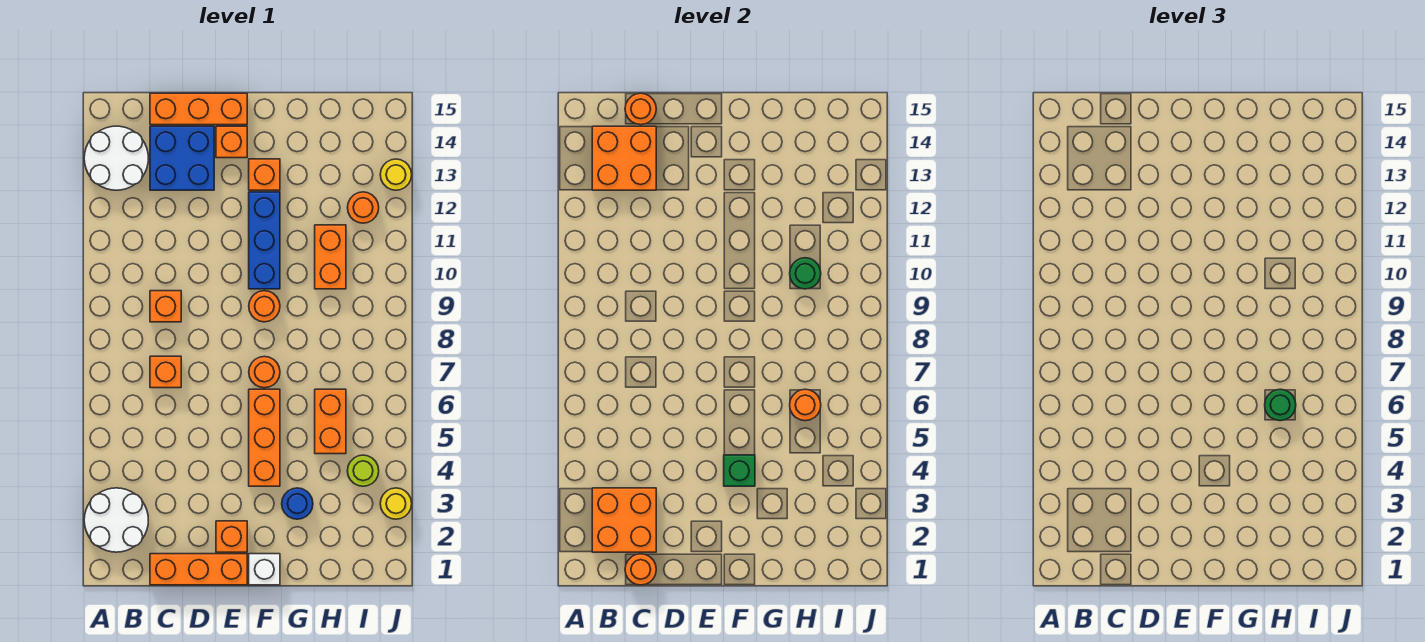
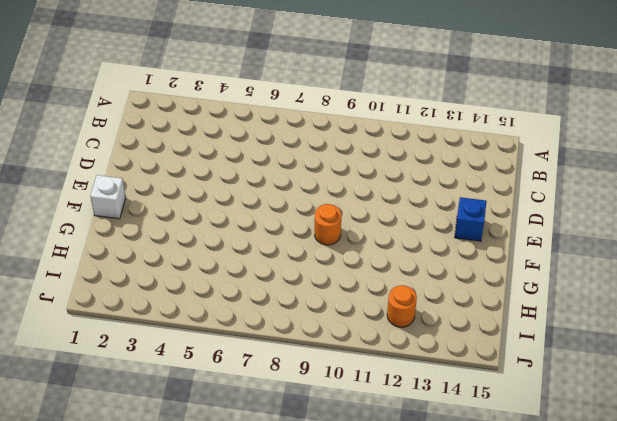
blue brick E14 level 1 -> orange brick E14 level 1
none -> white round brick A2:B3 level 1
none -> white round brick A13:B14 level 1
none -> orange brick C1:E1 level 1
none -> orange brick C7 level 1

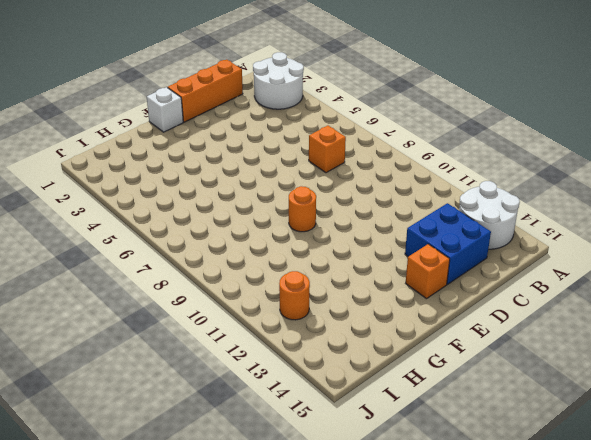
none -> orange brick C9 level 1
none -> orange brick C15:E15 level 1
none -> orange brick E2 level 1
none -> orange brick F4:F6 level 1

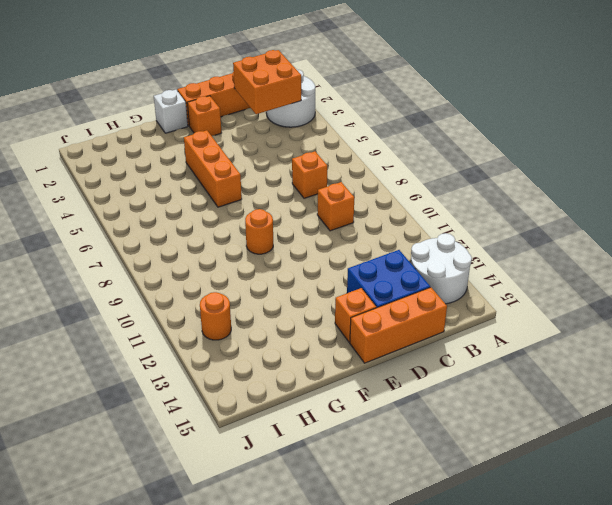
none -> orange round brick F7 level 1
none -> blue brick F10:F12 level 1
none -> orange brick F13 level 1
none -> blue round brick G3 level 1

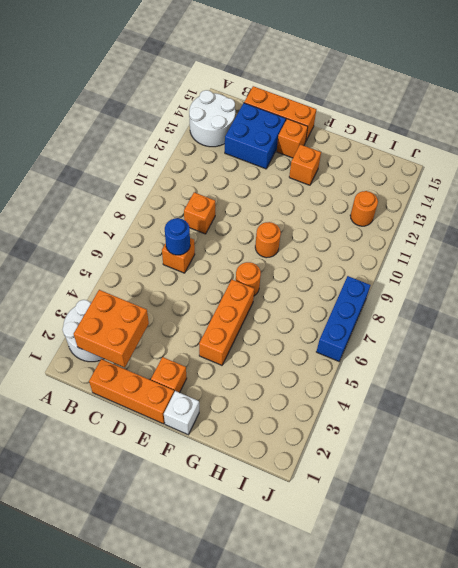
blue round brick C7 level 2 -> blue round brick G3 level 1
blue brick J6:J8 level 1 -> blue brick F10:F12 level 1
none -> orange brick H5:H6 level 1
none -> orange brick H10:H11 level 1
none -> lime round brick I4 level 1
none -> yellow round brick J3 level 1

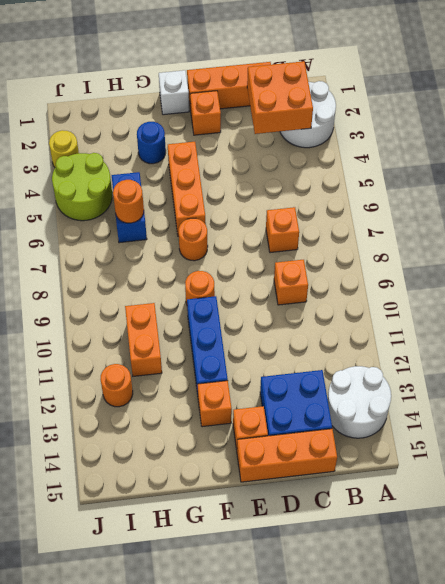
blue brick H5:H6 level 1 -> orange brick H5:H6 level 1
lime round brick I4:J5 level 1 -> lime round brick I4 level 1
none -> yellow round brick J13 level 1
none -> orange brick B13:C14 level 2
none -> orange round brick C1 level 2
none -> orange round brick C15 level 2

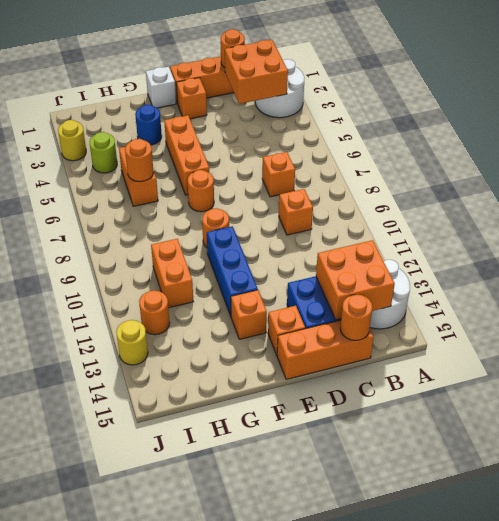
none -> green brick F4 level 2
none -> green round brick H10 level 2
none -> green round brick H6 level 3

